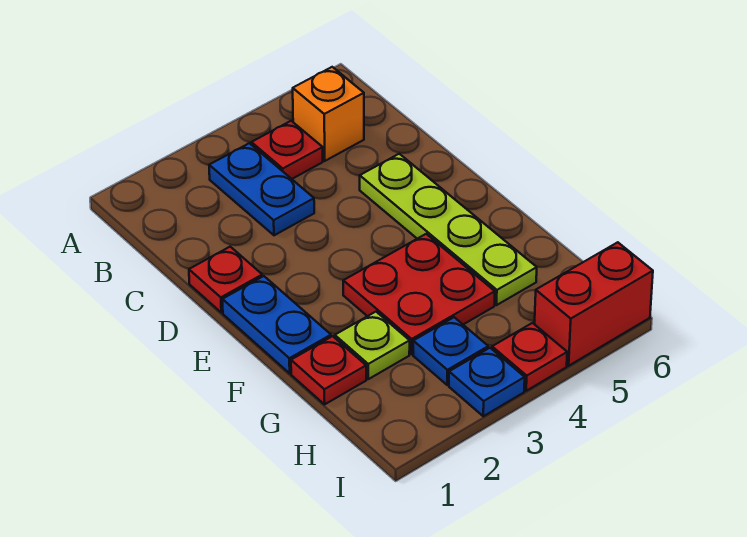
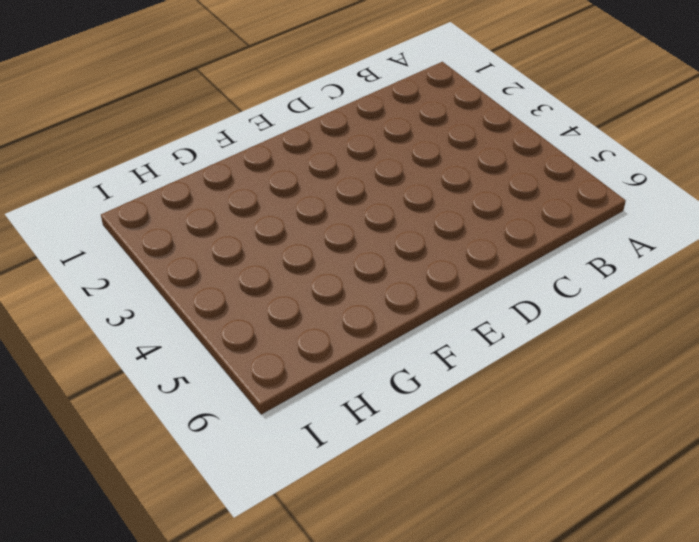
none -> blue plate B3:C3 level 1
none -> red plate B4 level 1
none -> orange brick B5 level 1

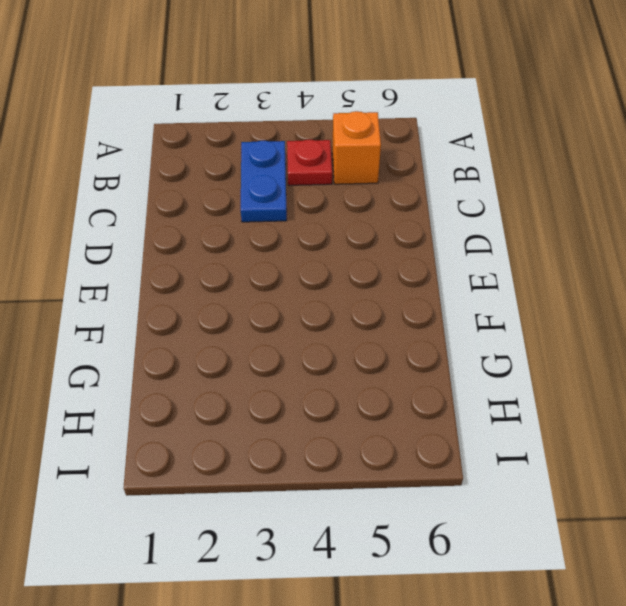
none -> red plate D1 level 1
none -> lime plate D5:G5 level 1
none -> blue plate E1:F1 level 1

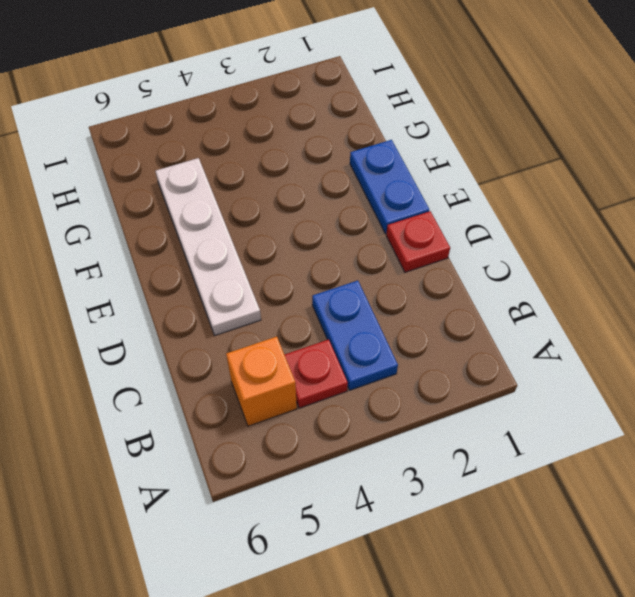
white plate D5:G5 level 1 -> lime plate D5:G5 level 1
none -> red plate F3:G4 level 1
none -> red plate G1 level 1
none -> lime plate G2 level 1

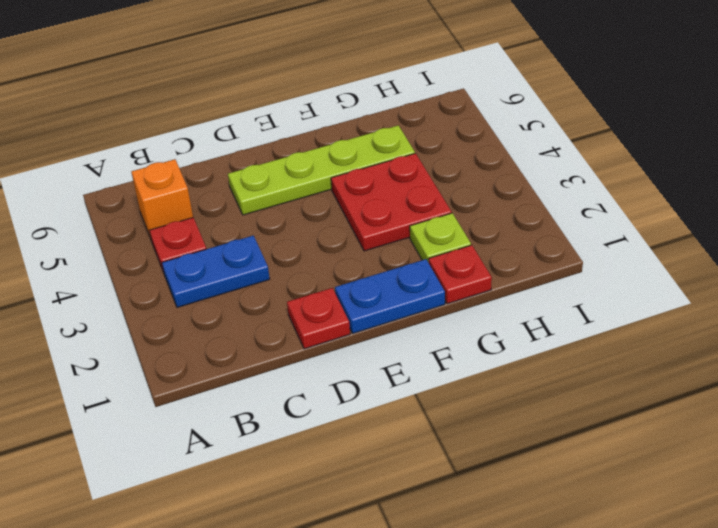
none -> blue plate H3 level 1
none -> blue plate I3 level 1
none -> red plate I4 level 1

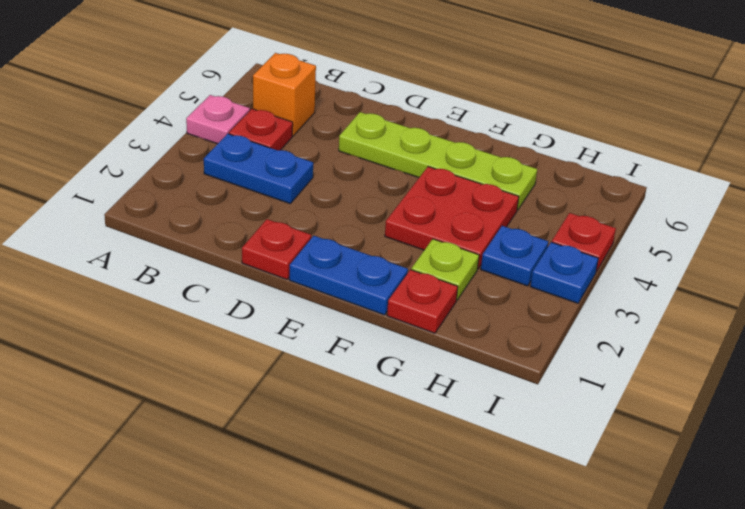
pink plate A4 level 1 -> none
none -> red brick I5:I6 level 1

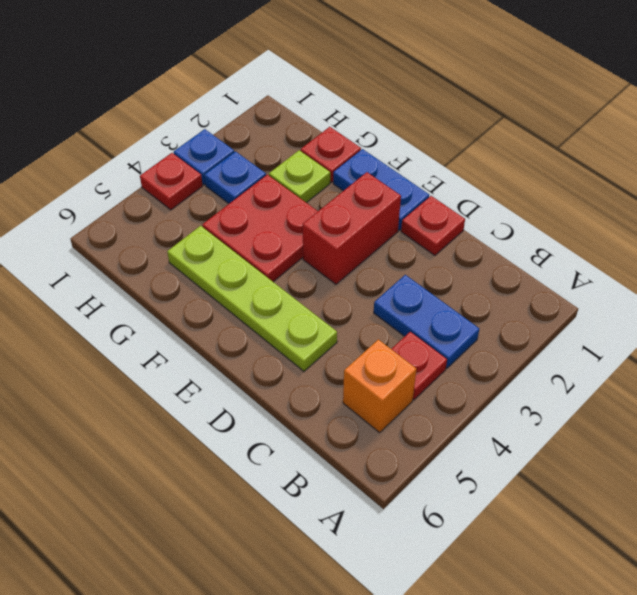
red brick E2:E3 level 1 -> red brick I5:I6 level 1

